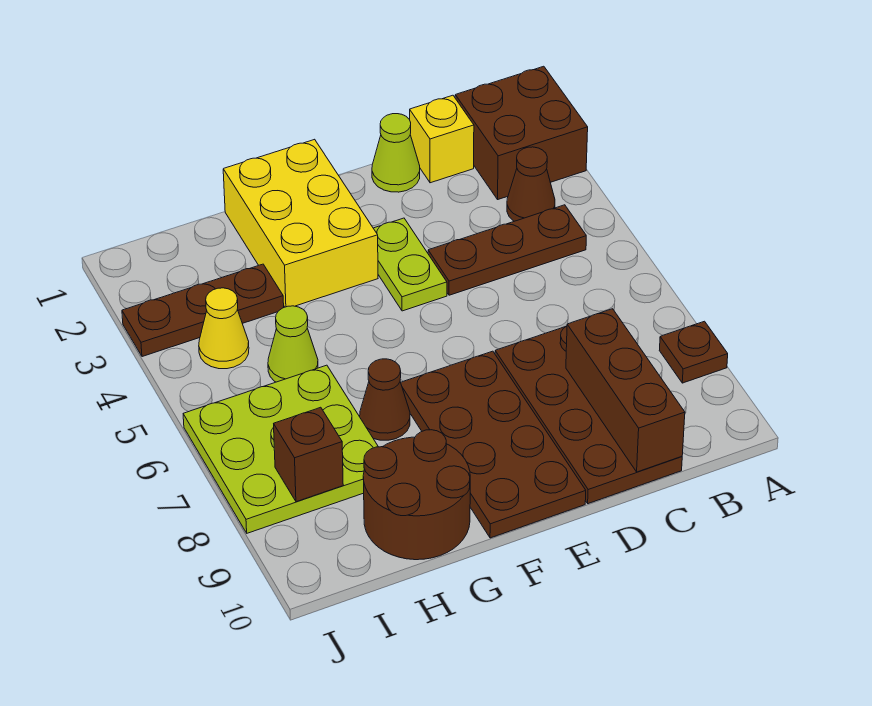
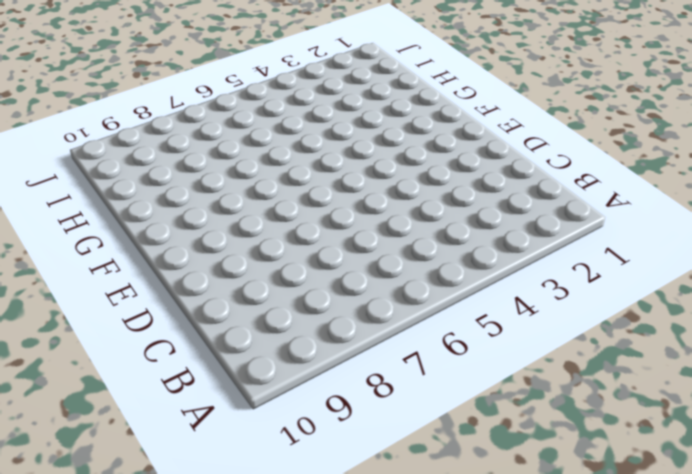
none -> brown brick A1:B2 level 1
none -> brown plate A8 level 1
none -> brown cone B3 level 1

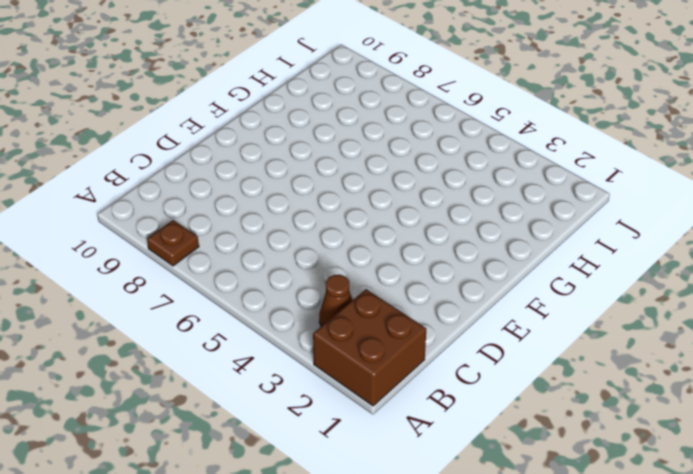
none -> brown plate B4:D4 level 1
none -> yellow brick C1 level 1
none -> brown plate C7:D10 level 1

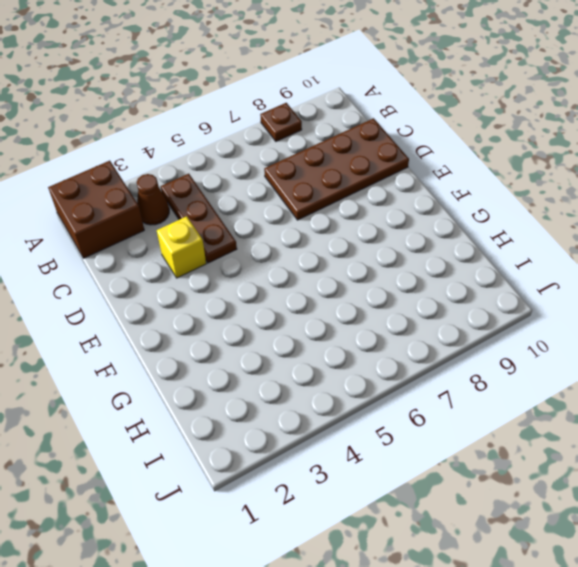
yellow brick D3 level 1 -> yellow brick C1 level 1
none -> lime cone D1 level 1
none -> lime plate E3:E4 level 1
none -> brown plate E7:F10 level 1

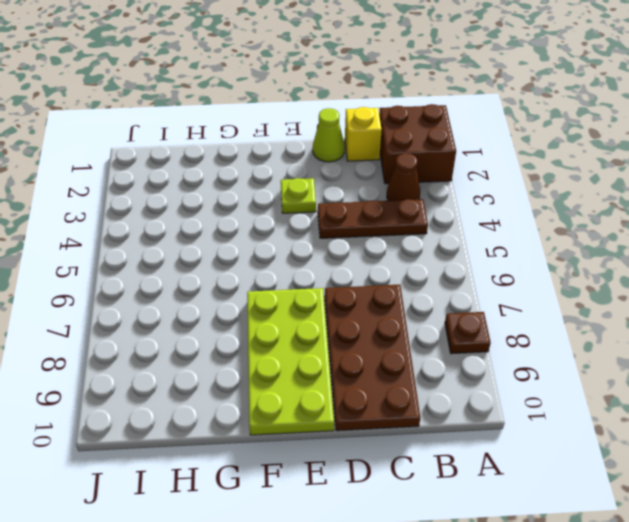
lime plate E3 level 1 -> lime plate E3:E4 level 1
lime plate E7:F10 level 1 -> brown plate E7:F10 level 1
none -> yellow brick F1:G3 level 1
none -> brown cone G7 level 1
none -> brown round brick G9:H10 level 1

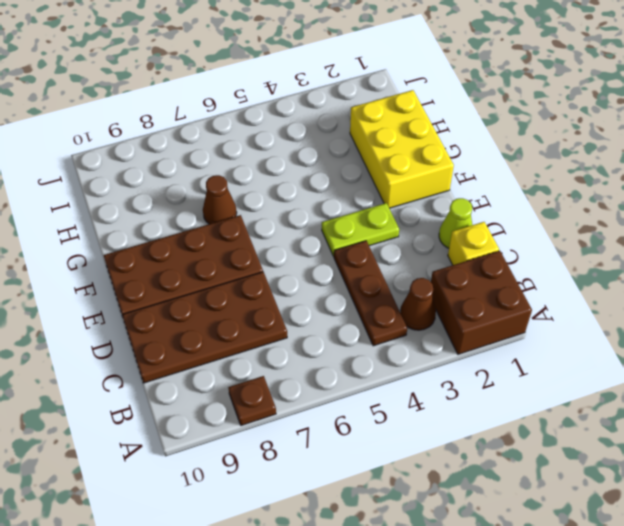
yellow brick F1:H2 level 1 -> yellow brick F1:G3 level 1
none -> brown round brick G9:H10 level 1
none -> brown plate H3:J3 level 1
none -> lime cone H5 level 1

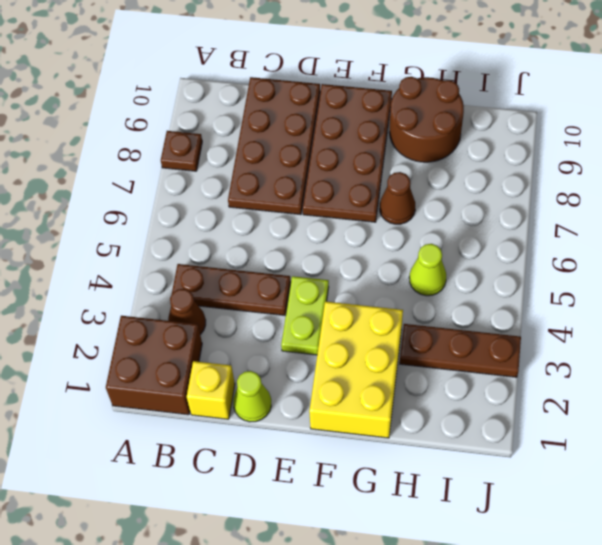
none -> lime plate H6:J8 level 1
none -> yellow cone I4 level 1
none -> brown brick C8:C10 level 2

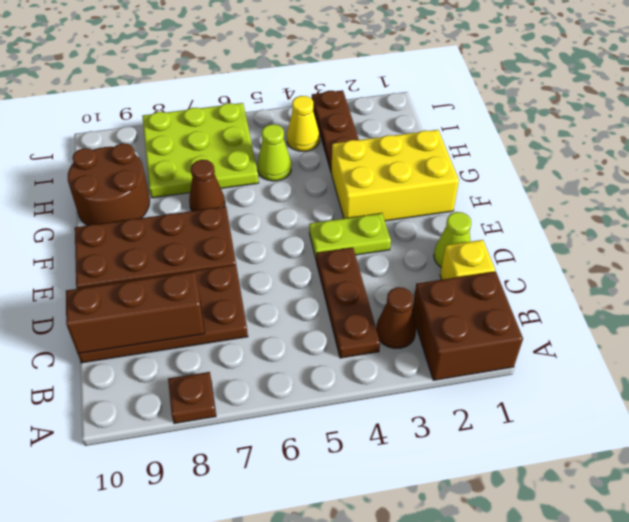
none -> brown brick I8 level 2

